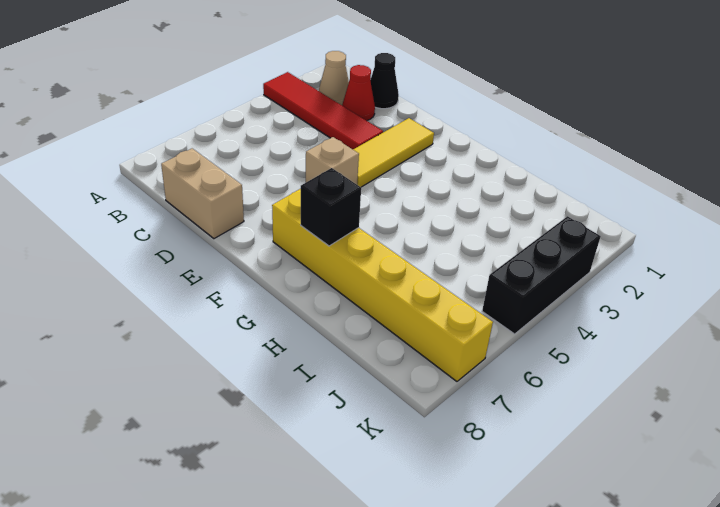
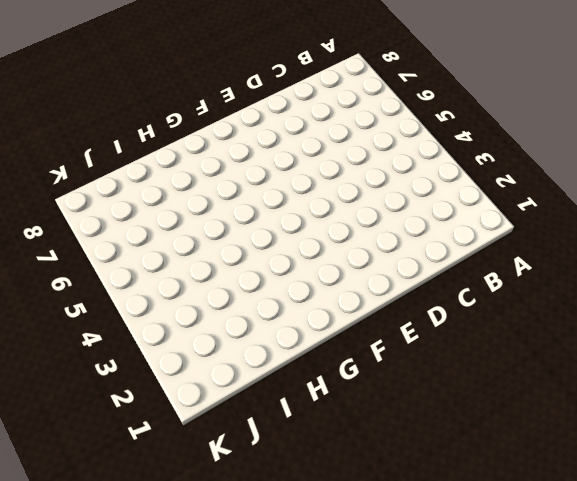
none -> red tile A3:D3 level 1
none -> tan cone B2 level 1

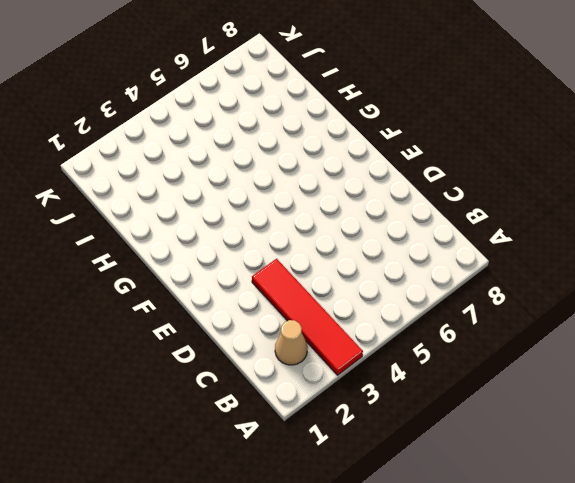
none -> black cone C1 level 1
none -> red cone C2 level 1

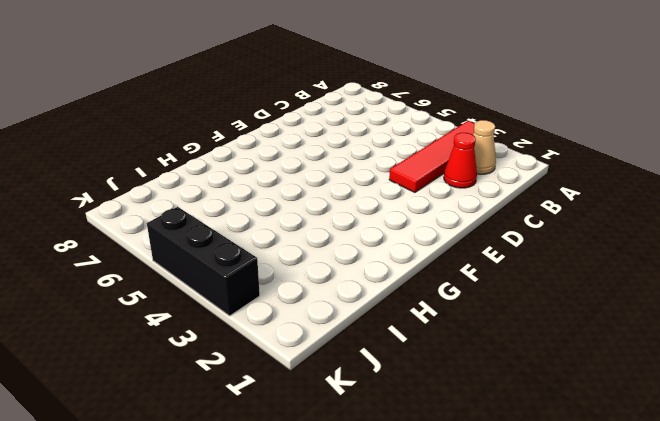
none -> black cone C1 level 1
none -> tan brick C8:D8 level 1

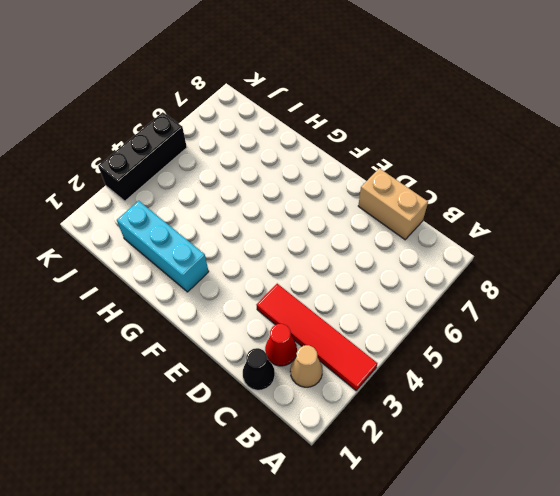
cyan brick G2:I2 level 1 -> none
none -> yellow tile E2:E4 level 1
none -> tan brick E5 level 1

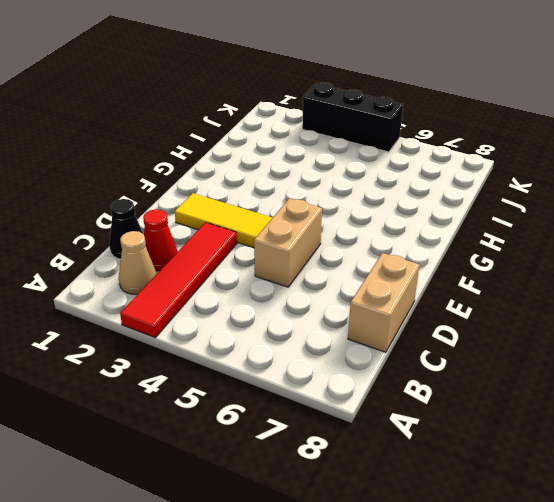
tan brick D5:E5 level 1 -> tan brick E5 level 1
none -> yellow brick F7:K7 level 1
none -> black brick G7 level 2

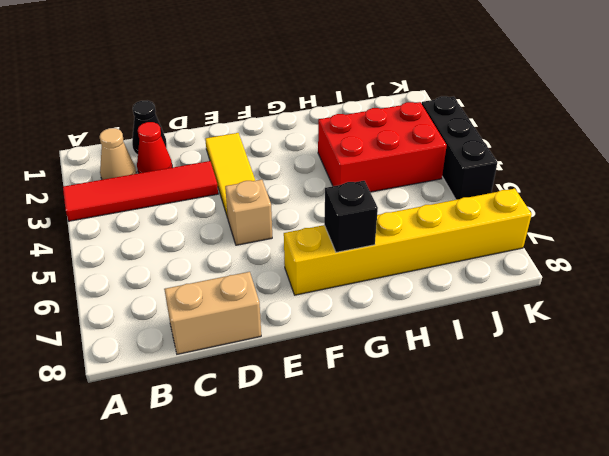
red brick H3:J4 level 1 -> none

